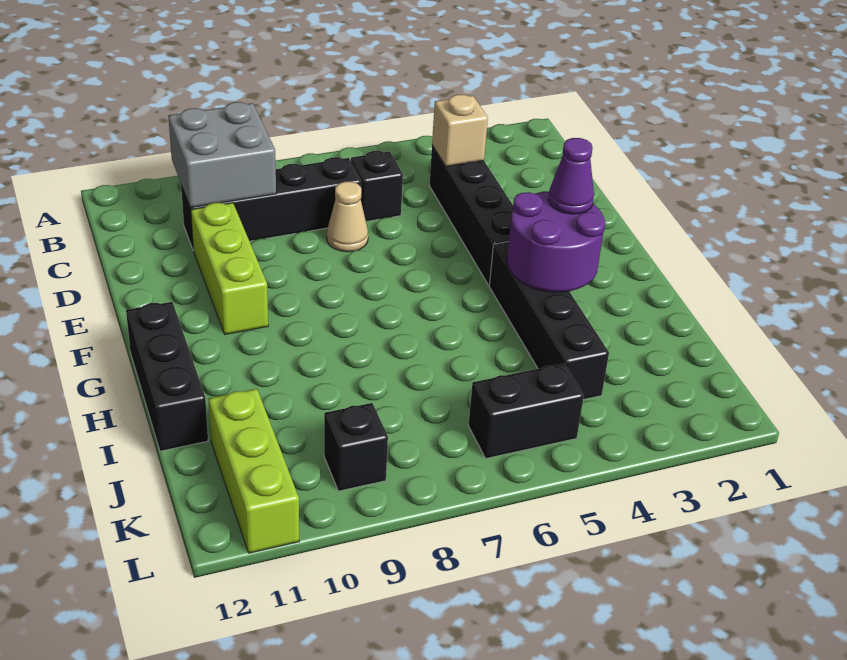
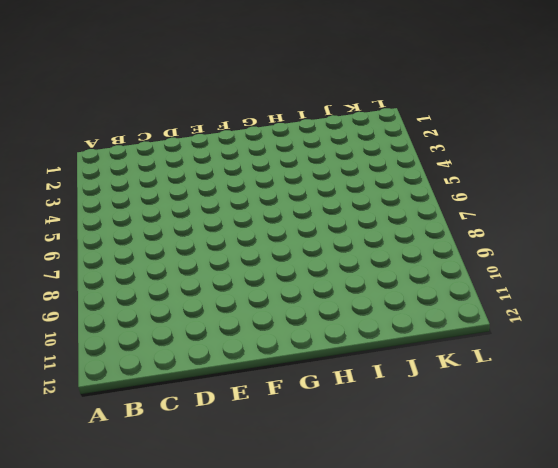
none -> black brick C4:F4 level 1
none -> black brick C6 level 1
none -> black brick C7:C10 level 1

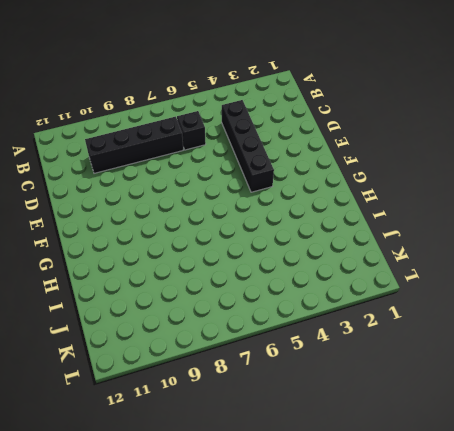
none -> tan cone D7 level 1
none -> lime brick D10:F10 level 1
none -> black brick G4:J4 level 1

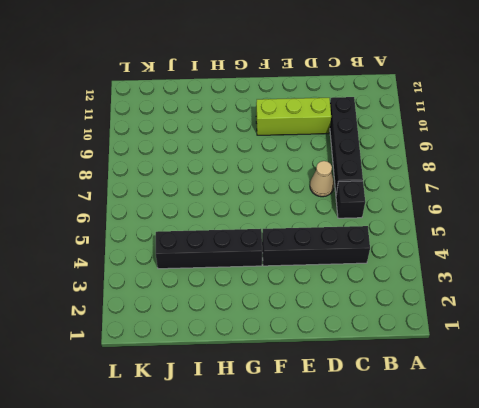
none -> black brick G12:I12 level 1
none -> lime brick J11:L11 level 1
none -> black brick K5:K6 level 1

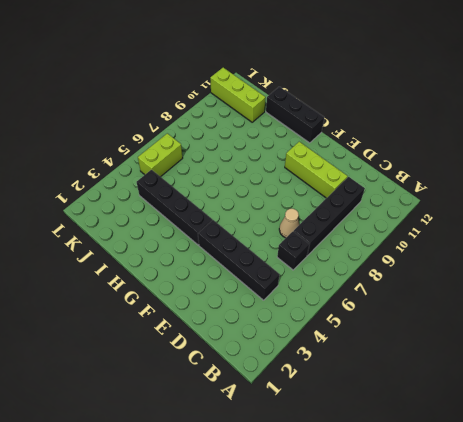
lime brick K5:K6 level 1 -> black brick K5:K6 level 1
none -> black brick K9 level 1
none -> grey brick B9:C10 level 2
none -> tan brick C4 level 2

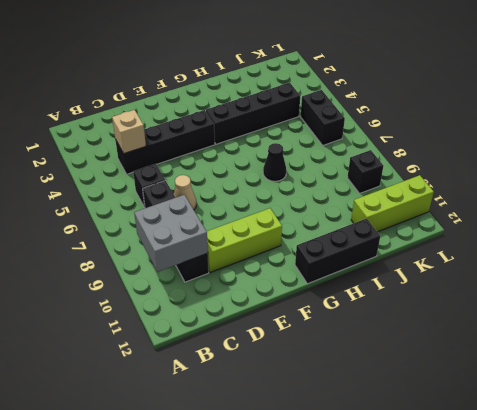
black cone H7 level 1 -> none
none -> purple round brick G3:H4 level 2
none -> purple cone G3 level 3

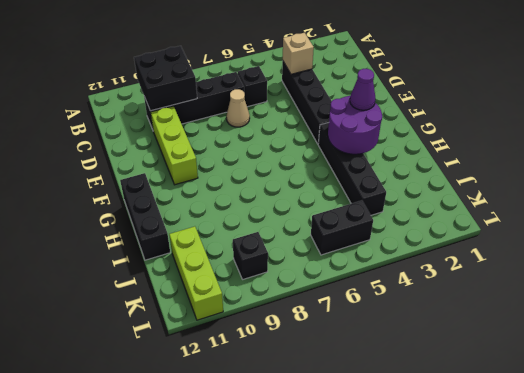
black brick B9:C10 level 2 -> grey brick B9:C10 level 2

